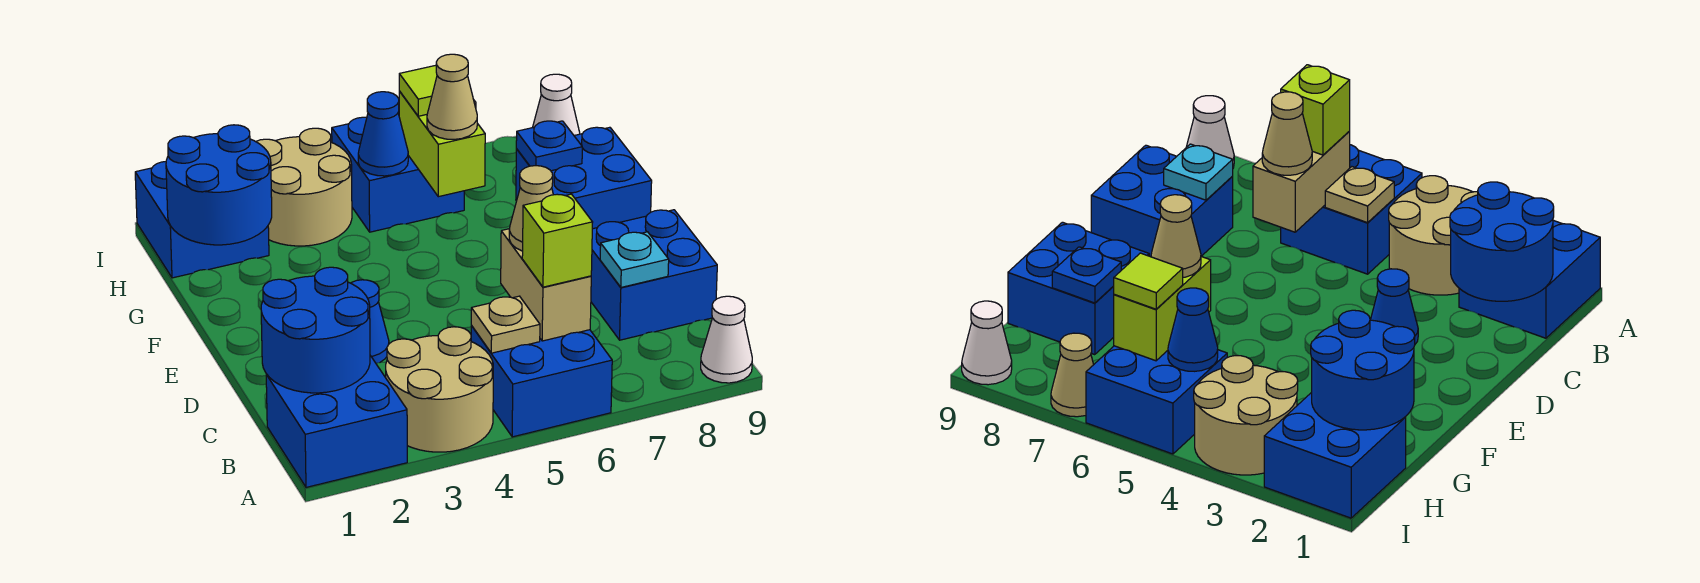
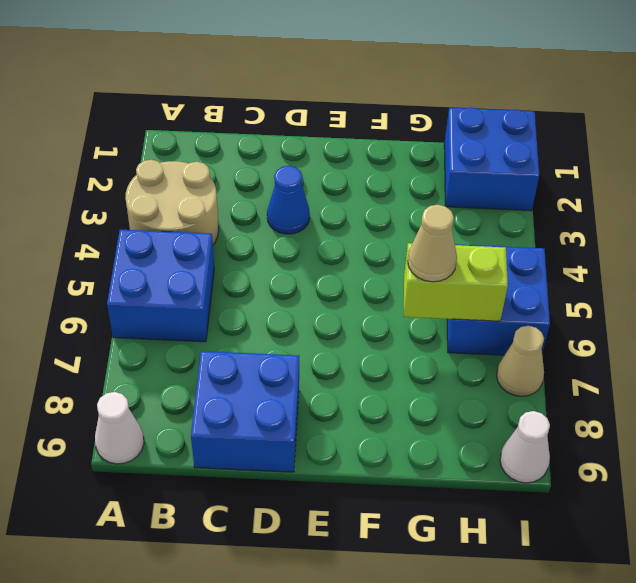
none -> blue brick A1:B2 level 1
none -> blue brick F8:G9 level 1
none -> tan round brick H3:I4 level 1

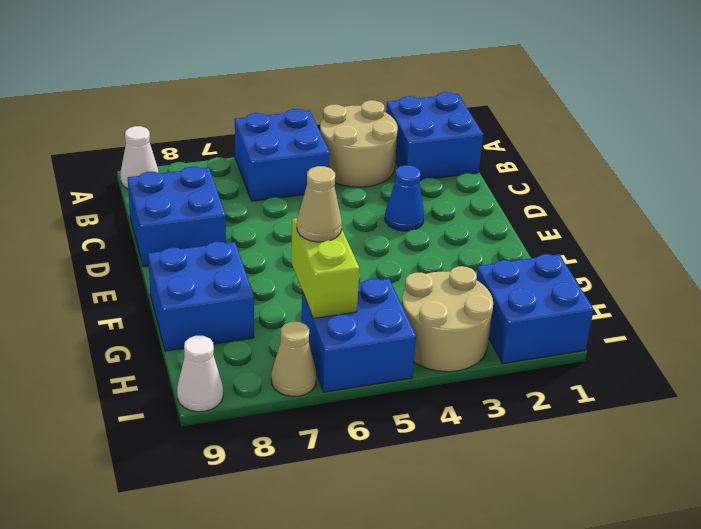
none -> blue round brick B1:C2 level 2
none -> tan plate B5 level 2
none -> tan brick B6:C6 level 2

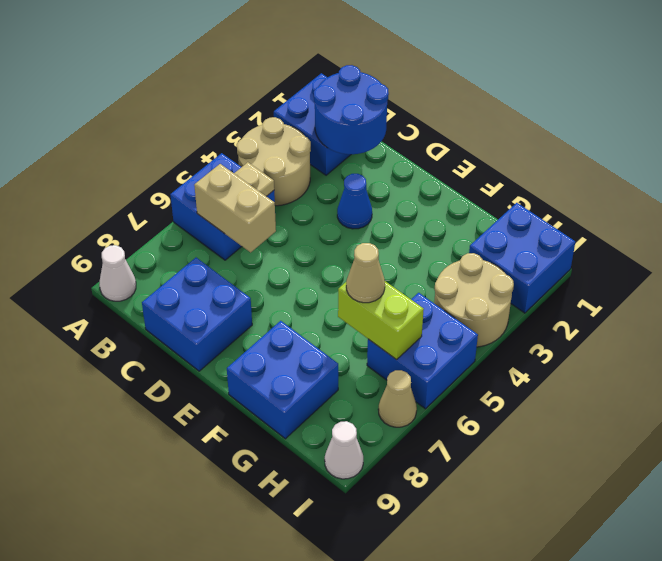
none -> cyan plate C8 level 2
none -> blue round brick G1:H2 level 2
none -> blue plate G8 level 2

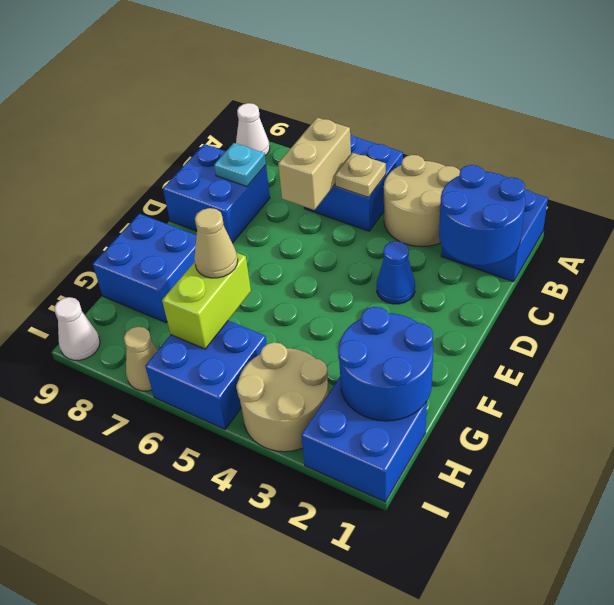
none -> blue plate G8 level 2
none -> blue cone H5 level 2
none -> lime brick B6 level 3

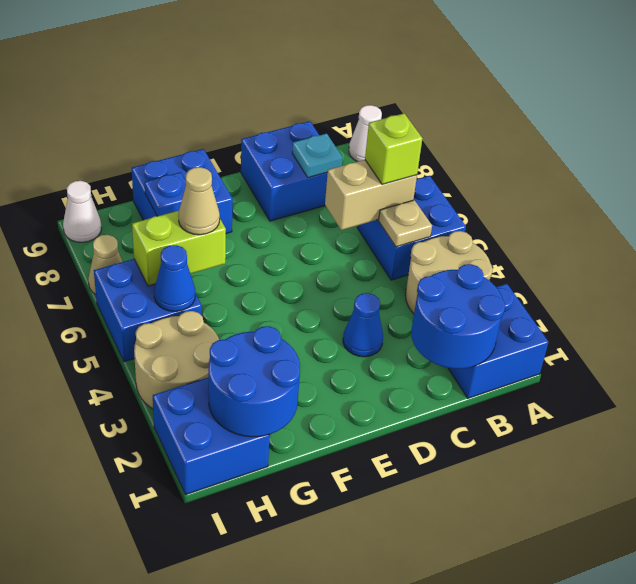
none -> tan cone C6 level 3
none -> lime tile H6 level 3

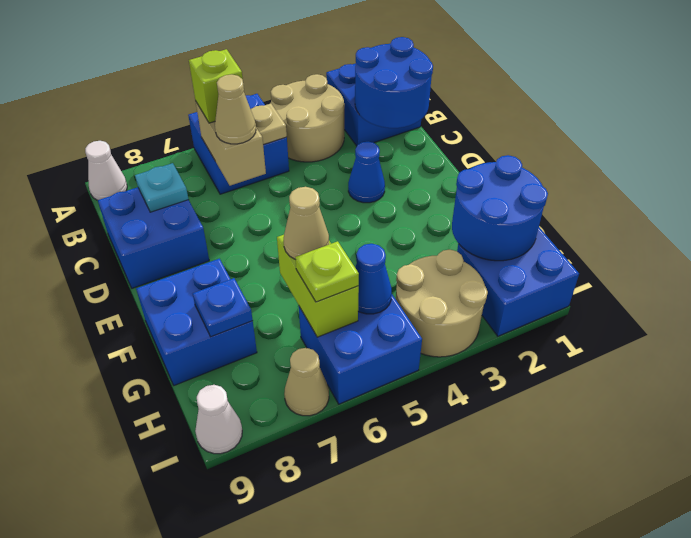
lime plate H6 level 3 -> lime tile H6 level 3

